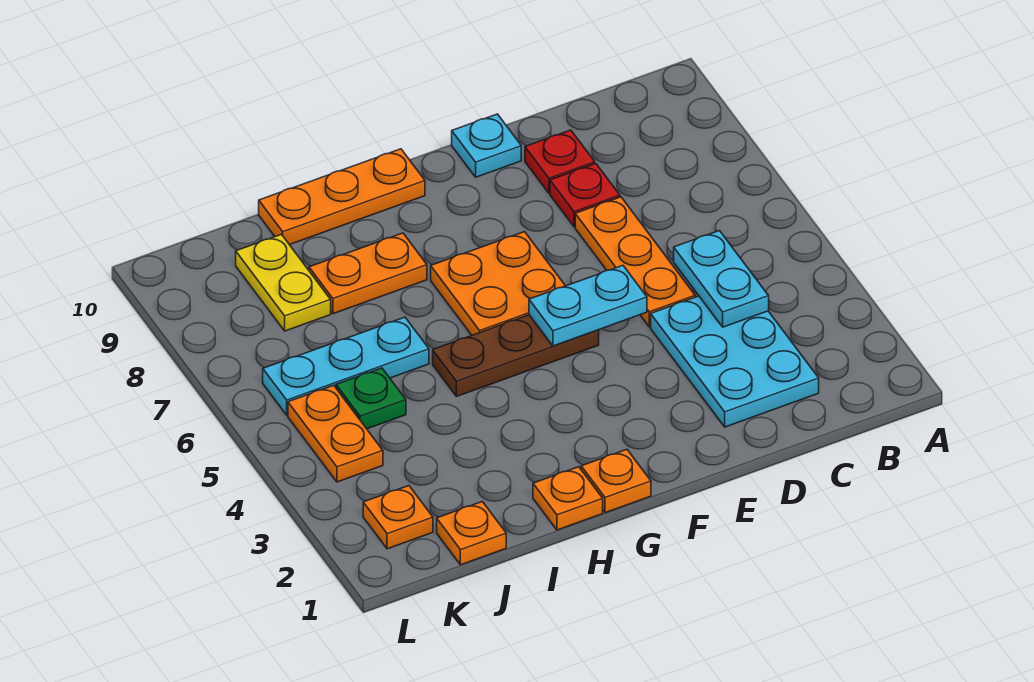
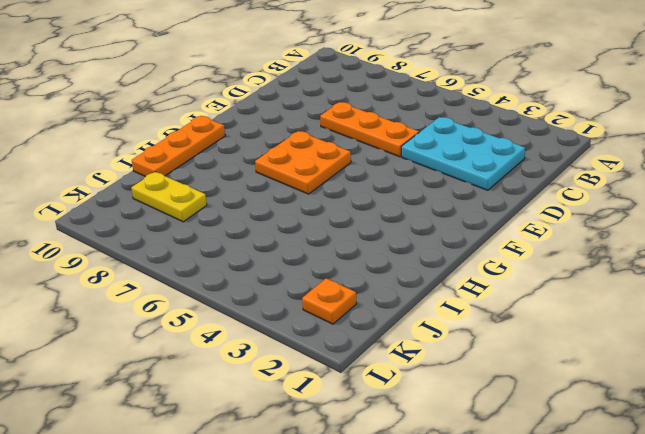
none -> red plate D8 level 1
none -> red plate D9 level 1
none -> cyan plate E10 level 1

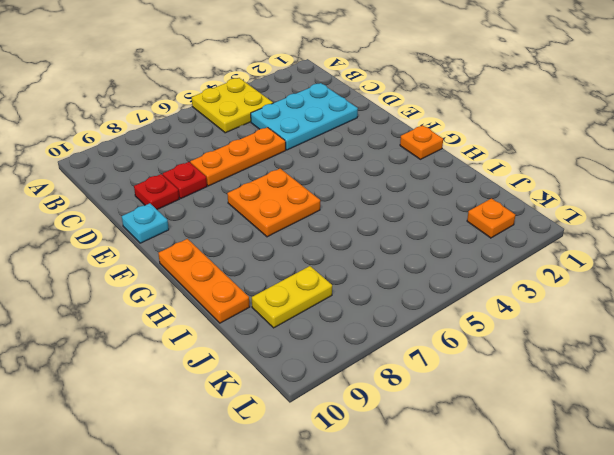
yellow plate A4:B5 level 1 -> none
none -> brown plate F5:H5 level 1
none -> orange plate H1 level 1
none -> orange plate H8:I8 level 1

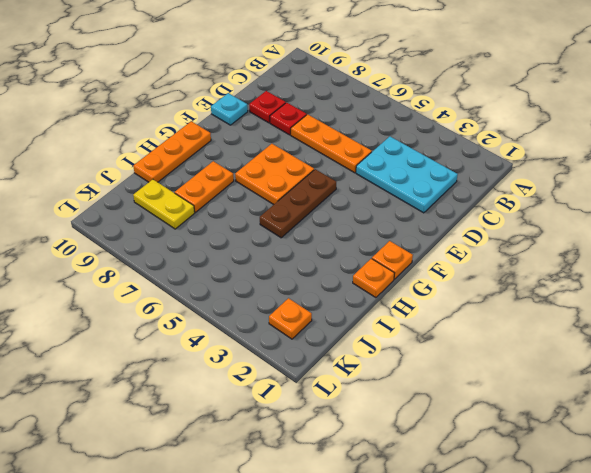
none -> cyan plate I6:K6 level 1
none -> orange plate J1 level 1
none -> green plate J5 level 1

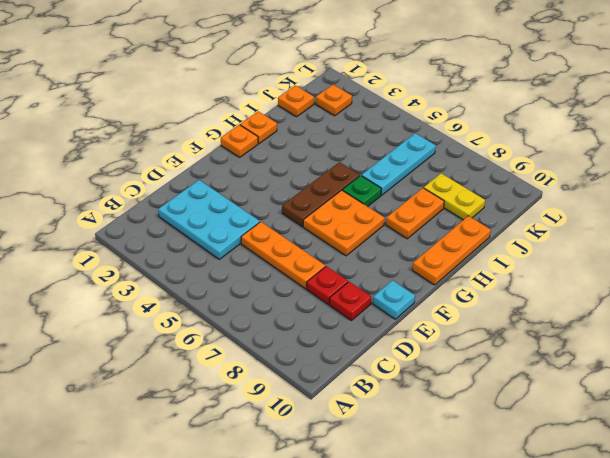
green plate H6 level 1 -> green plate J5 level 1
none -> orange plate K4:K5 level 1
none -> cyan plate C4:C5 level 2
none -> cyan plate E5:F5 level 2

